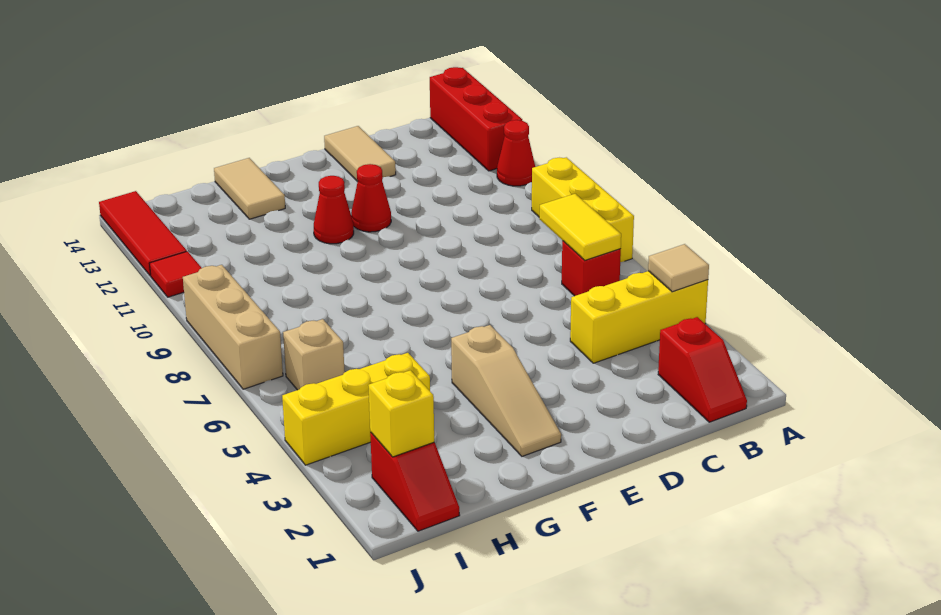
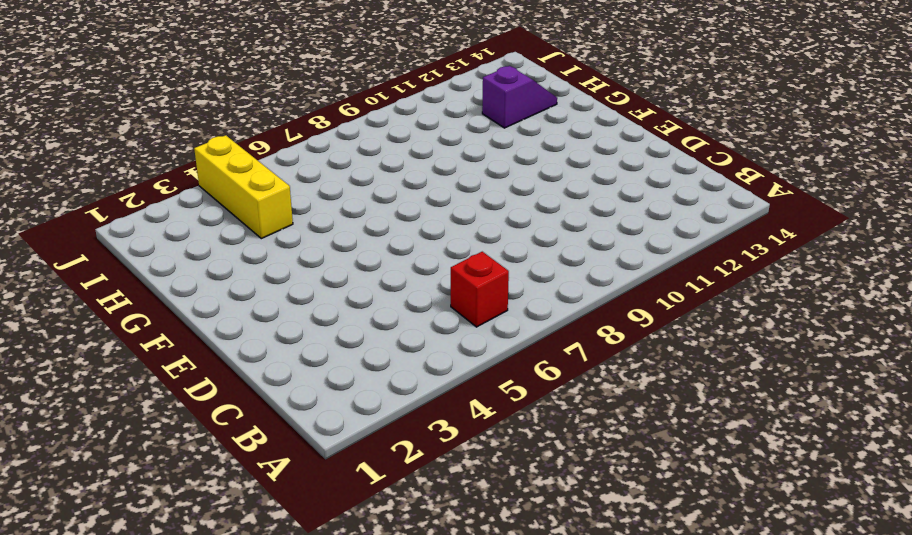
purple slope H12:H13 level 1 top 12 -> none
none -> yellow brick A4:C4 level 1
none -> yellow brick A7:A9 level 1
none -> red cone A11 level 1

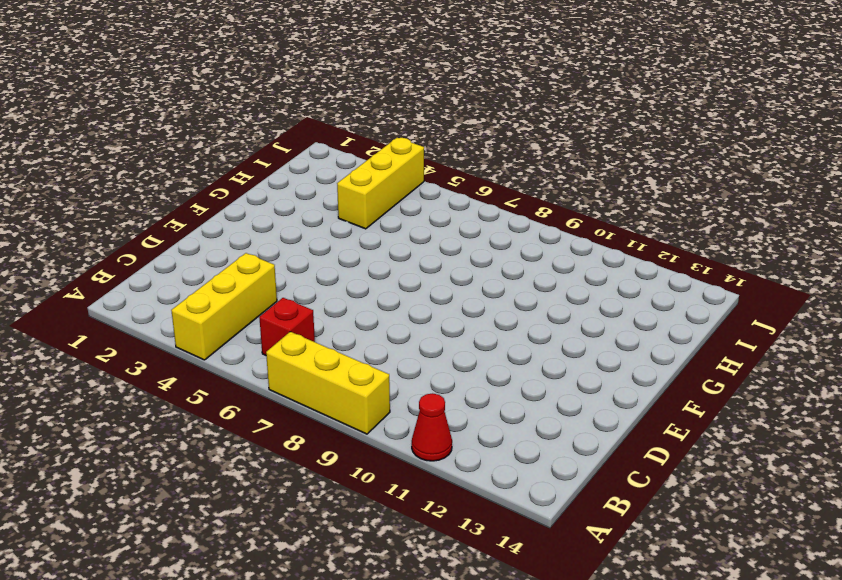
none -> red brick A12:A14 level 1
none -> red slope B1:B2 level 1 top 2
none -> tan tile D13:D14 level 1

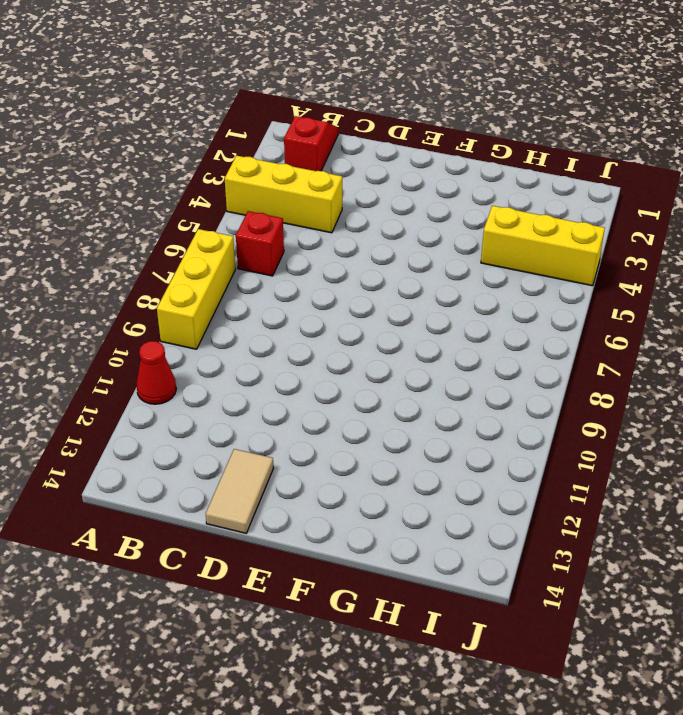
none -> red brick A12:A14 level 1
none -> red cone E11 level 1
none -> tan slope F2:F4 level 1 top 4

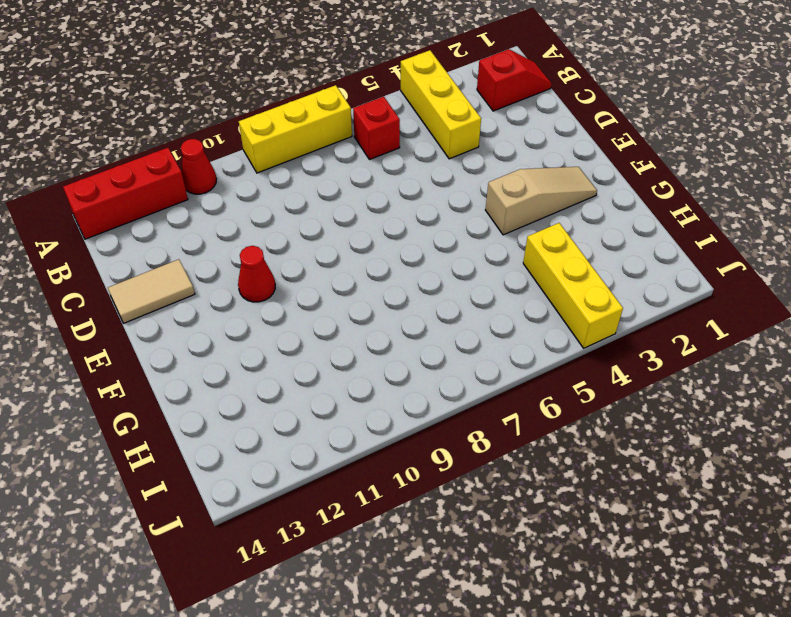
none -> red cone F11 level 1
none -> tan tile G13:G14 level 1
none -> red slope I1:I2 level 1 top 2

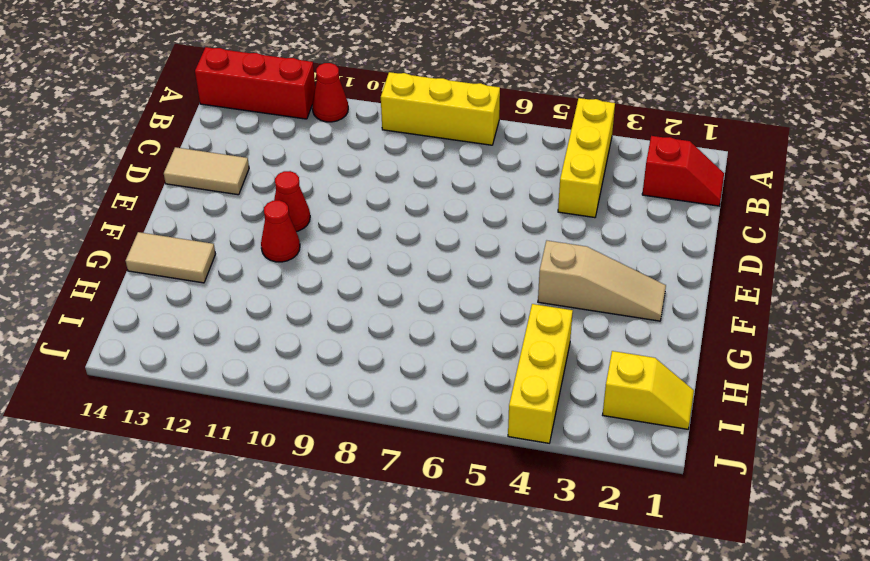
yellow slope I1:I2 level 1 top 2 -> red slope I1:I2 level 1 top 2
none -> red brick B6 level 1
none -> tan brick I6 level 1
none -> tan brick J7:J9 level 1

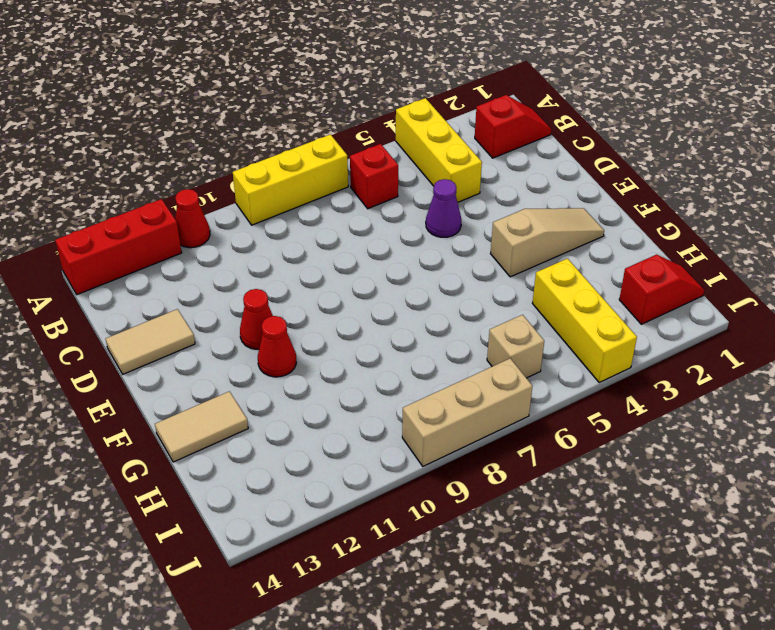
purple cone D5 level 1 -> none
none -> red tile J11 level 1
none -> red tile J12:J14 level 1
none -> tan tile A4 level 2

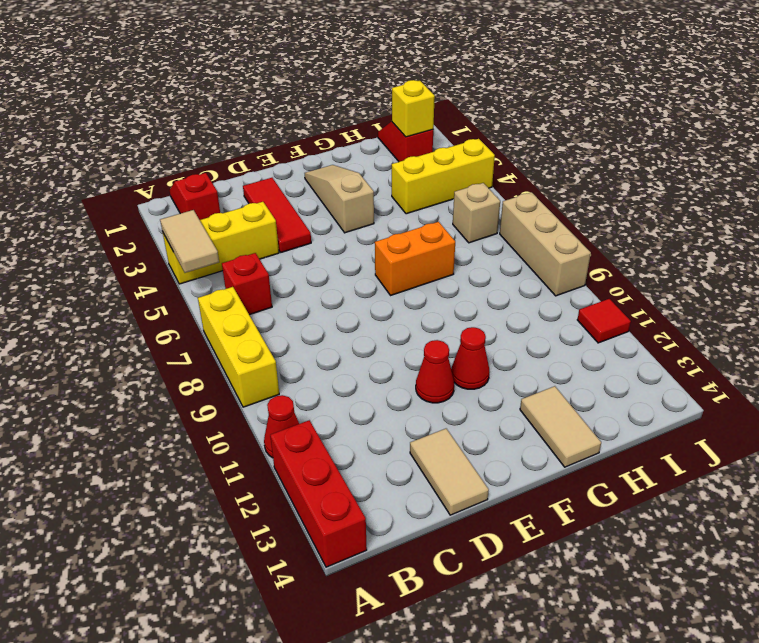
tan tile A4:A5 level 2 -> tan tile A4 level 2
red tile D2:D4 level 1 -> red tile J12:J14 level 1
orange brick F7:G7 level 1 -> none
none -> yellow tile B6:B7 level 2

